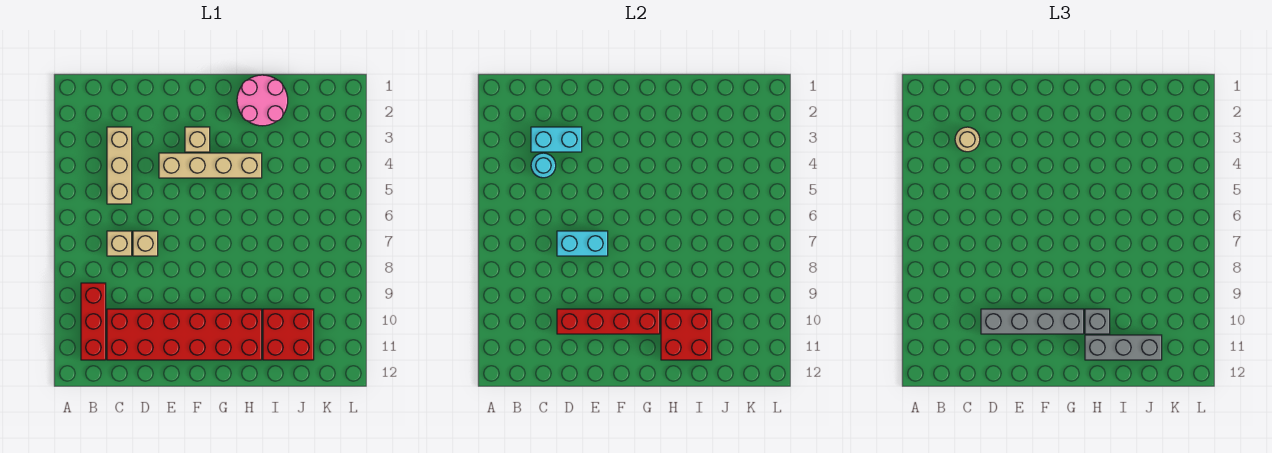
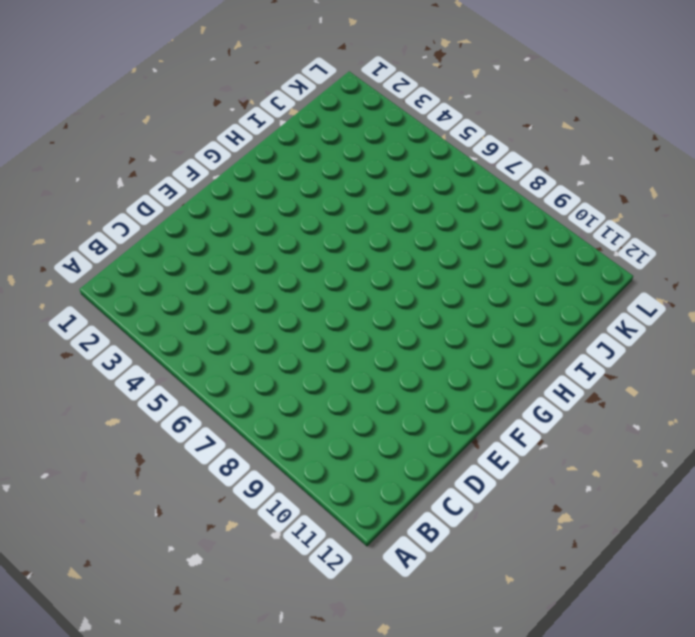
none -> red brick B9:B11 level 1
none -> tan brick C3:C5 level 1
none -> tan brick C7 level 1

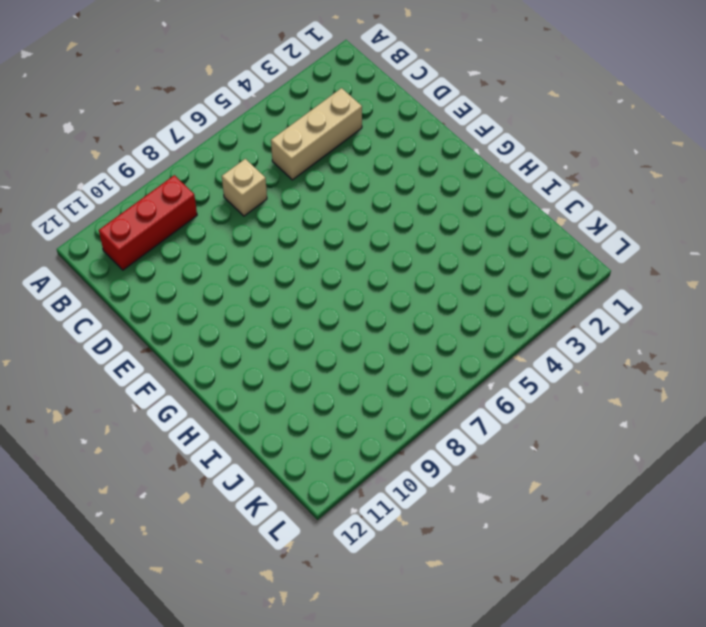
none -> red brick C10:H11 level 1
none -> tan brick D7 level 1
none -> tan brick E4:H4 level 1

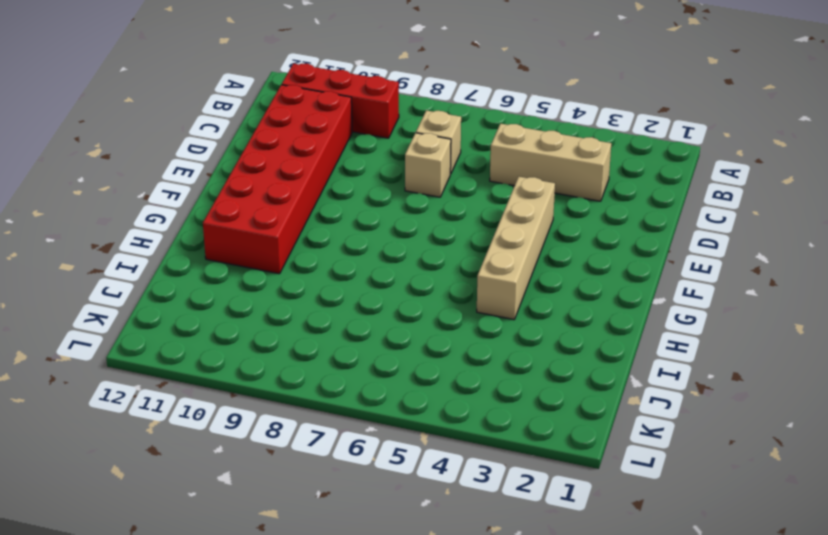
none -> tan brick F3 level 1
none -> pink round brick H1:I2 level 1
none -> red brick I10:J11 level 1

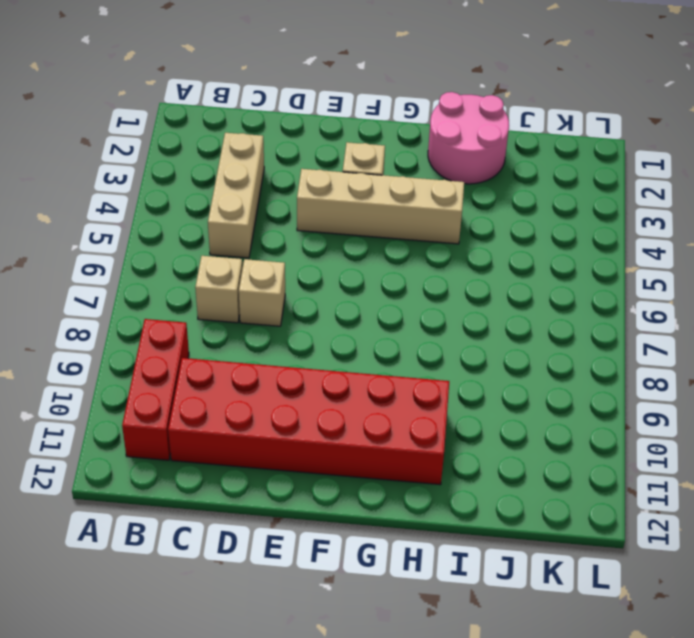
none -> red brick I10:J11 level 1
none -> cyan brick C3:D3 level 2
none -> cyan round brick C4 level 2

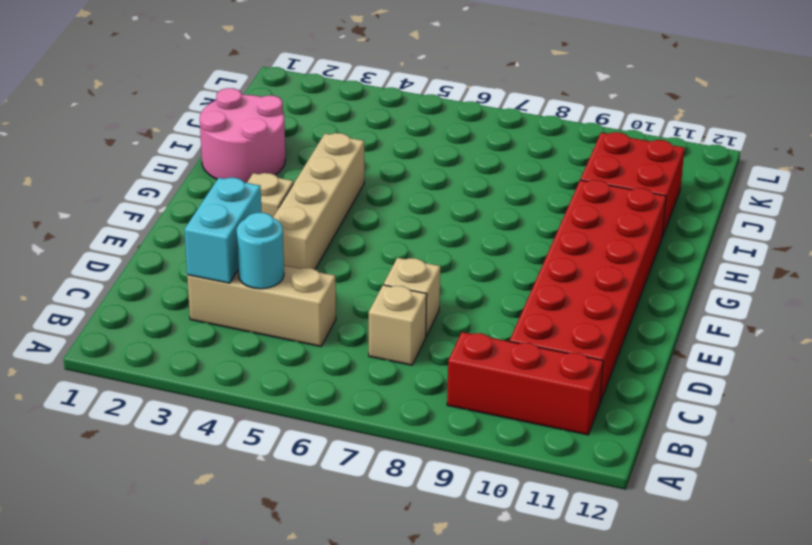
none -> cyan brick D7:E7 level 2
none -> red brick D10:G10 level 2
none -> red brick H10:I11 level 2

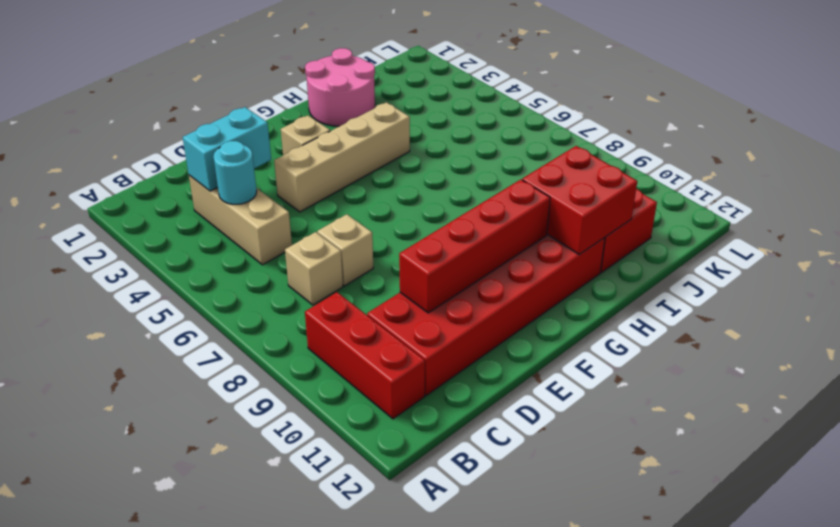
none -> cyan brick D7:E7 level 2
none -> tan round brick C3 level 3
none -> grey brick D10:G10 level 3

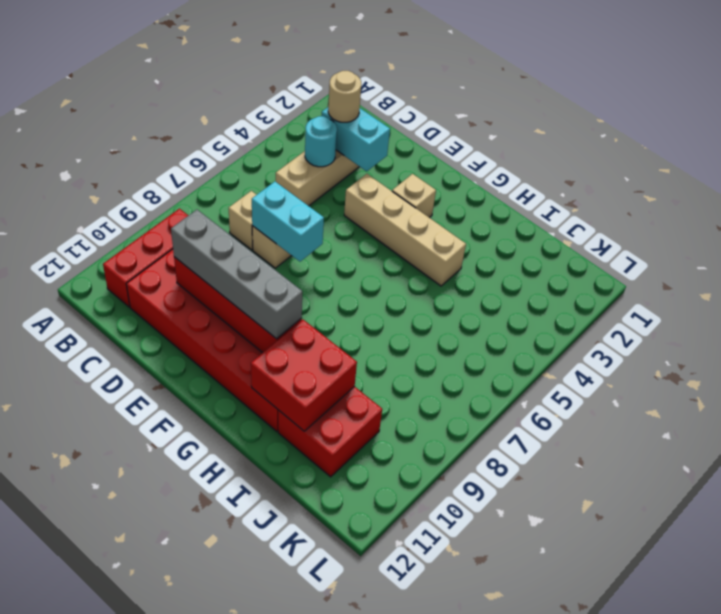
none -> pink round brick H1:I2 level 1
none -> grey brick H10 level 3
none -> grey brick H11:J11 level 3

